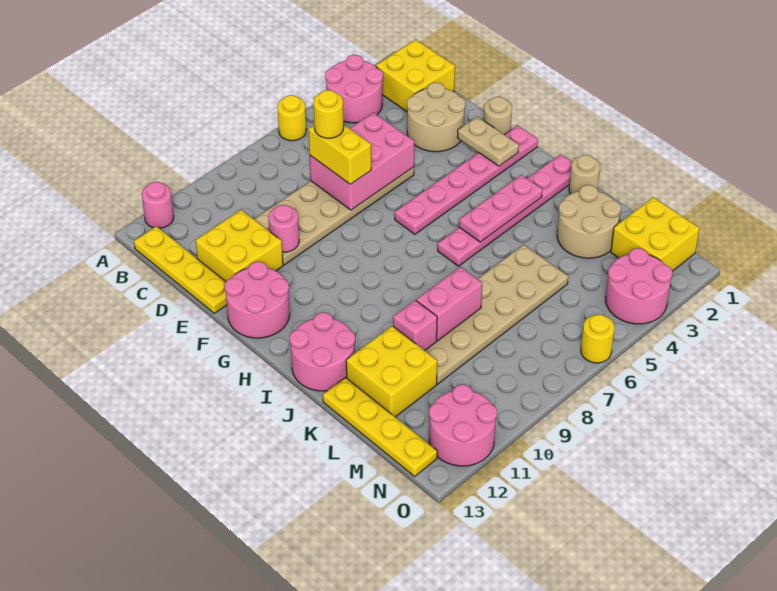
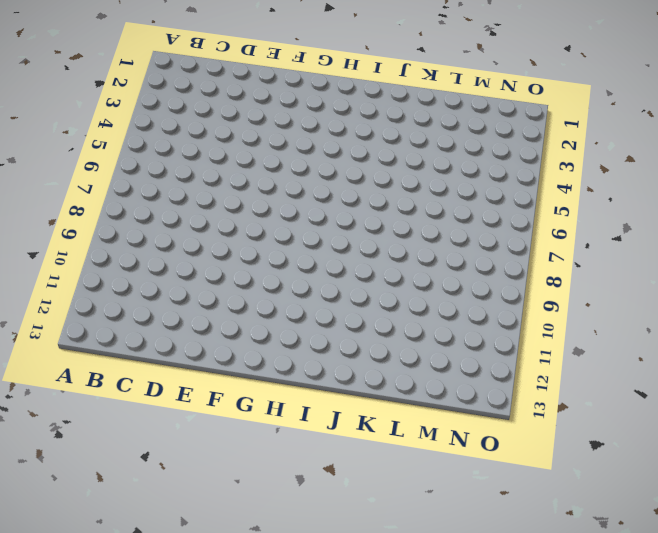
none -> pink round brick A3:B4 level 1
none -> yellow round brick A6 level 1
none -> pink round brick A12 level 1
none -> yellow brick B1:C2 level 1

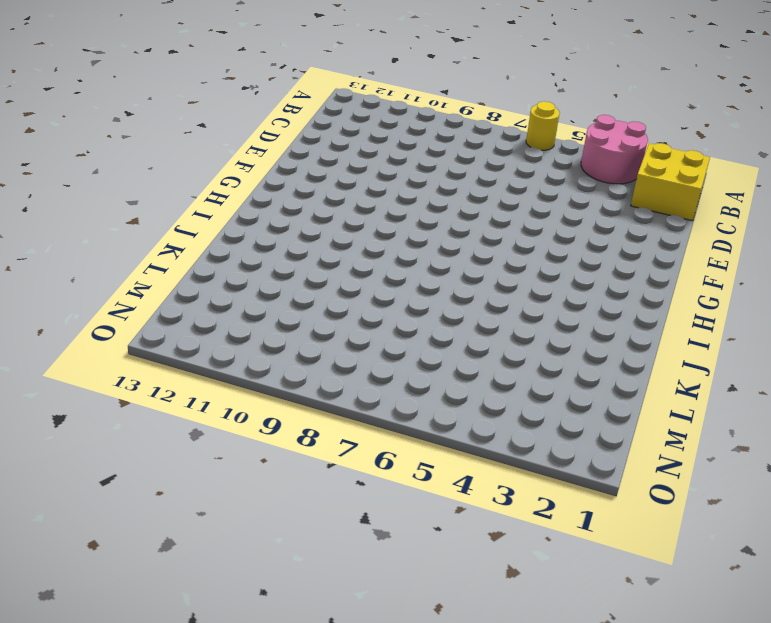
none -> pink round brick A12 level 1
none -> yellow plate B13:E13 level 1
none -> tan round brick D2:E3 level 1
none -> tan plate D5:E10 level 1

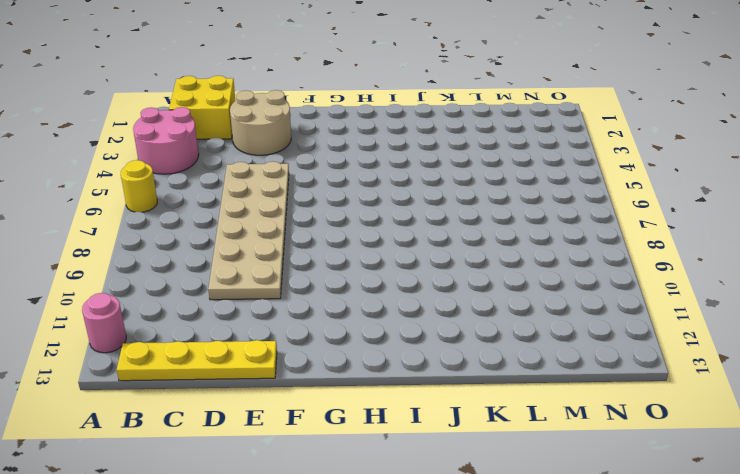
none -> yellow brick D11:E12 level 1
none -> tan round brick F1 level 1
none -> pink round brick F12:G13 level 1
none -> pink plate G1:G6 level 1

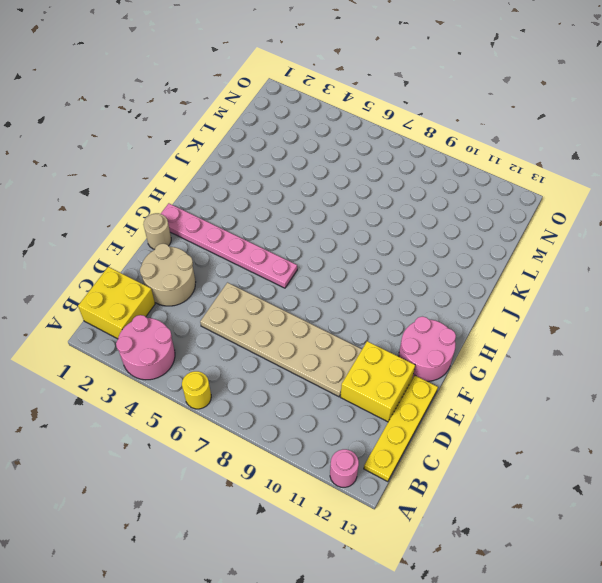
none -> pink plate I1:I6 level 1
none -> pink round brick I12:J13 level 1
none -> tan round brick J1 level 1
none -> tan round brick K2:L3 level 1

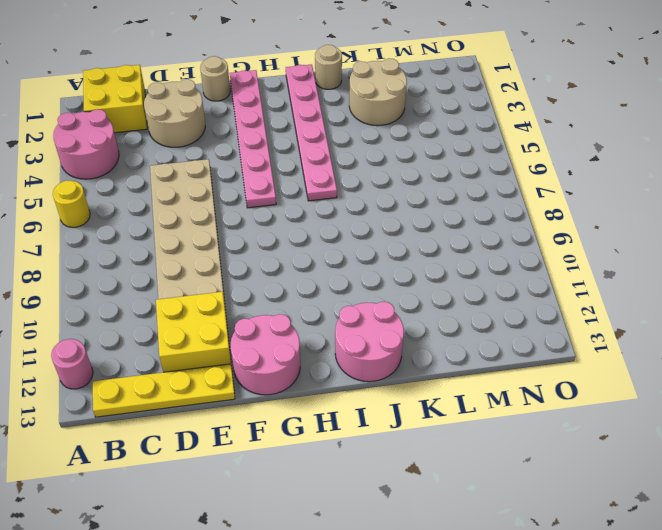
none -> tan plate K5:L10 level 1
none -> yellow brick K11:L12 level 1
none -> yellow plate K13:N13 level 1
none -> yellow brick M1:N2 level 1

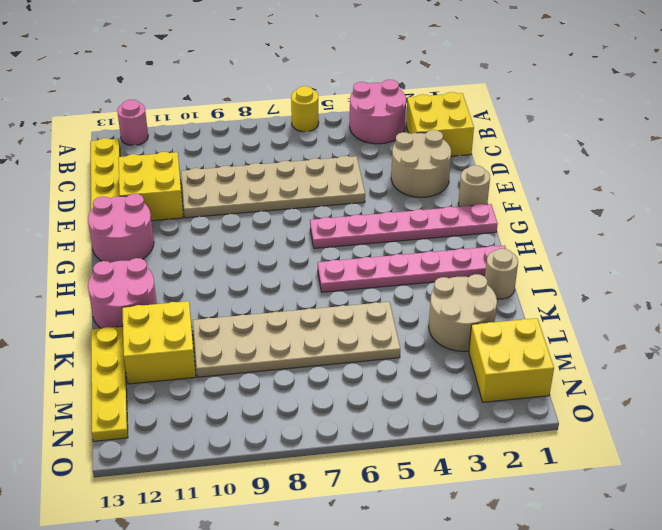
none -> pink round brick N3:O4 level 1
none -> pink round brick N11:O12 level 1
none -> yellow round brick O6 level 1
none -> pink brick D5:E7 level 2

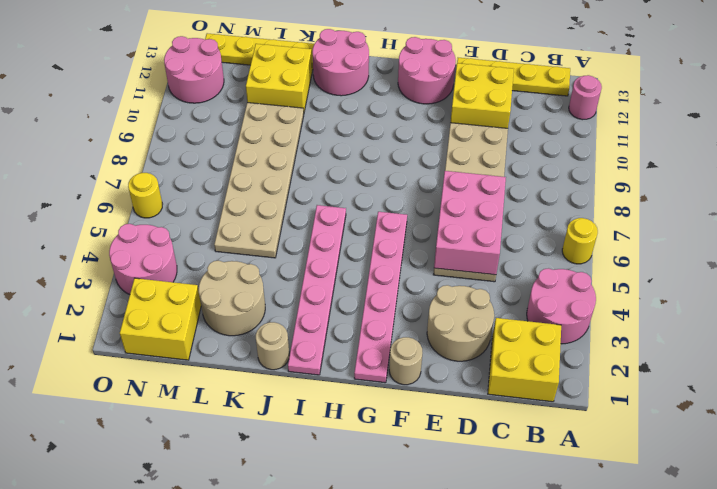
none -> pink round brick E10 level 2
none -> tan plate F2:G2 level 2
none -> pink plate I3:I5 level 2
none -> pink brick K8:K9 level 2

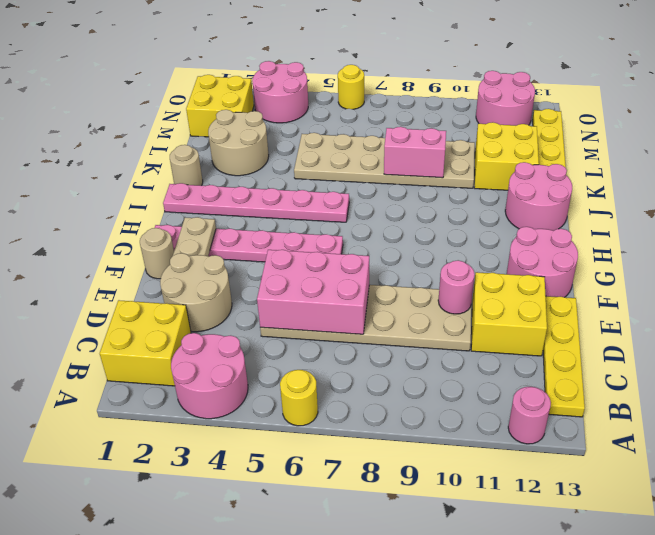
none -> pink plate I3:I5 level 2
none -> pink brick K10 level 2
none -> yellow brick D7:E7 level 3
none -> yellow round brick D7 level 4

